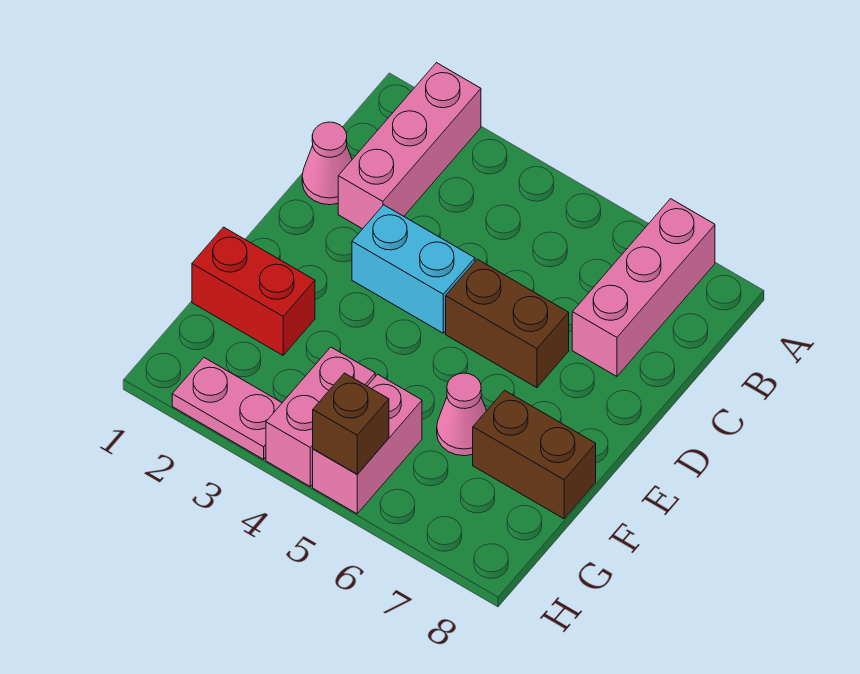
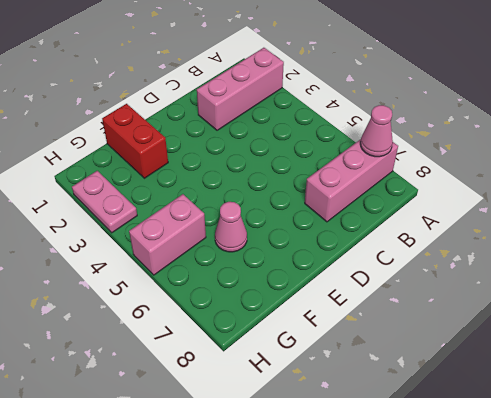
pink cone A7 level 2 -> pink cone C1 level 1
none -> cyan brick D3:D4 level 1
none -> brown brick D5:D6 level 1
none -> brown brick F7:F8 level 1

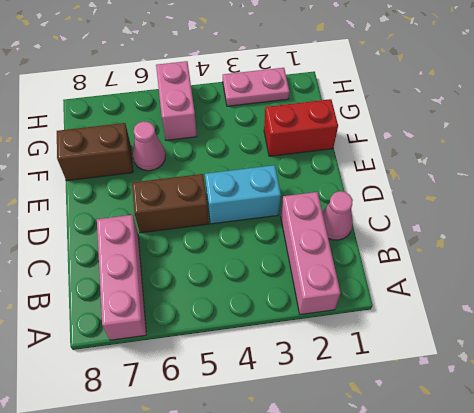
none -> pink brick G4:H4 level 1
none -> brown brick H5 level 2

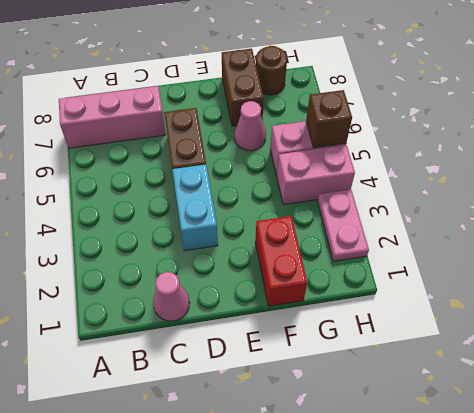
brown round brick G8 level 1 -> none
none -> pink brick A2:C2 level 1

